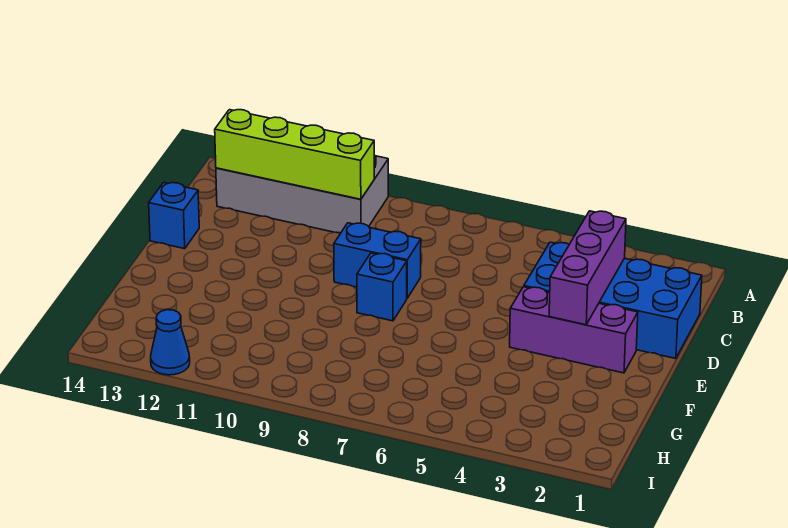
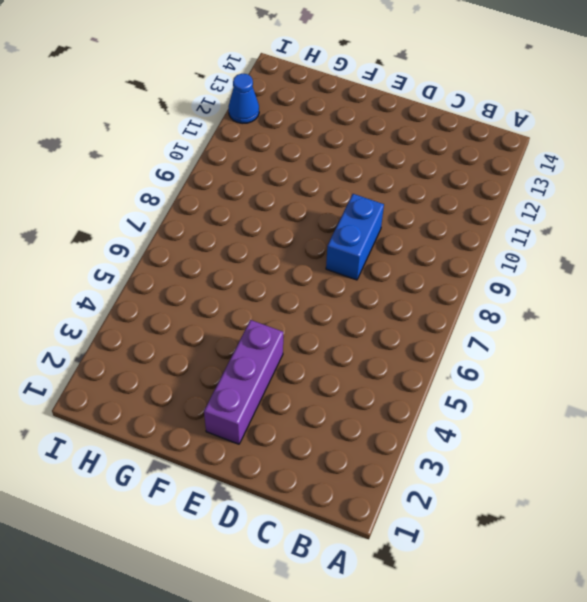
none -> grey brick A10:B13 level 1
none -> blue brick C1:D4 level 1

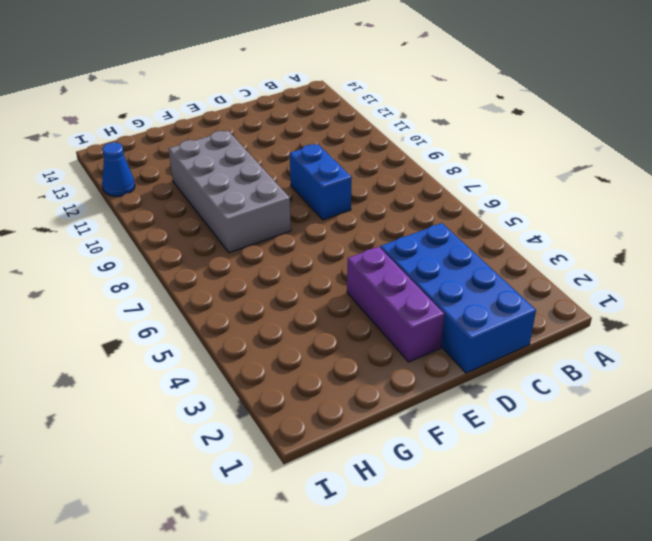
grey brick F8:G11 level 1 -> grey brick A10:B13 level 1
none -> blue brick D14 level 1
none -> blue brick E8 level 1

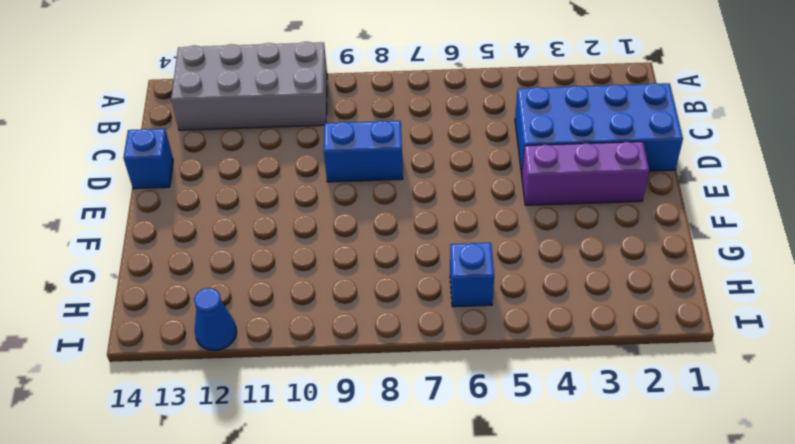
blue brick H6 level 1 -> blue brick E8 level 1
none -> lime brick B10:B13 level 2
none -> purple brick C3:E3 level 2

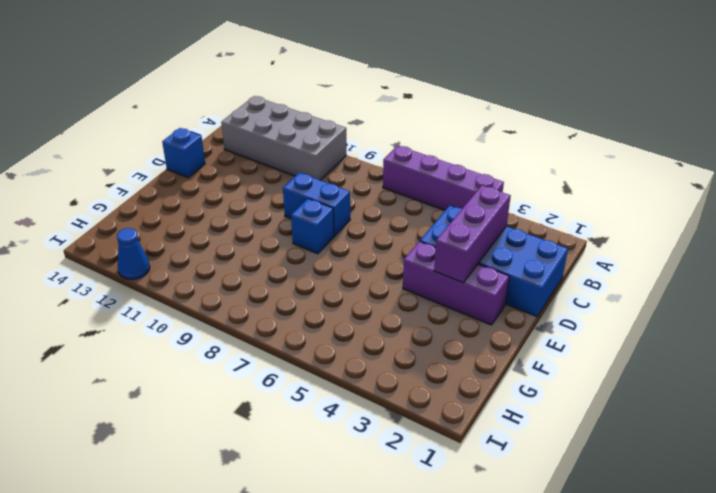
purple brick A4:A7 level 1 -> none
none -> lime brick B10:B13 level 2

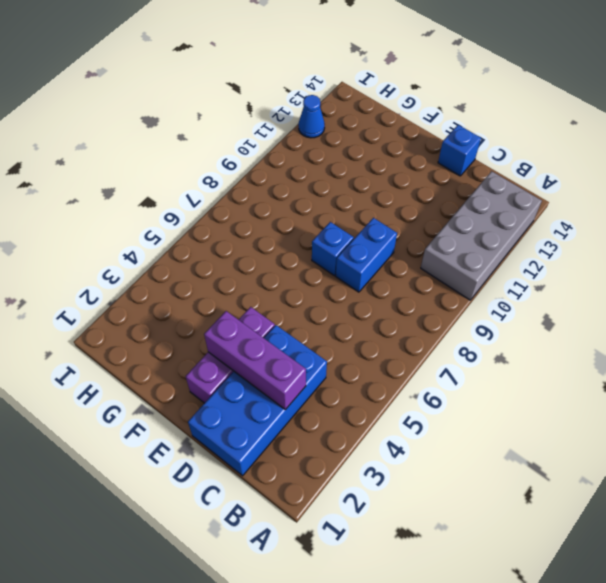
none -> lime brick B10:B13 level 2

